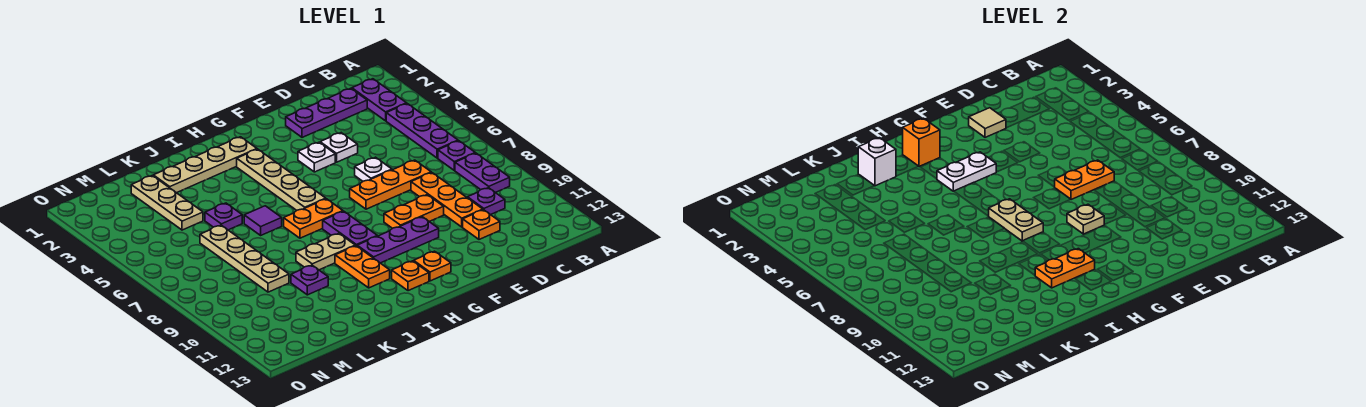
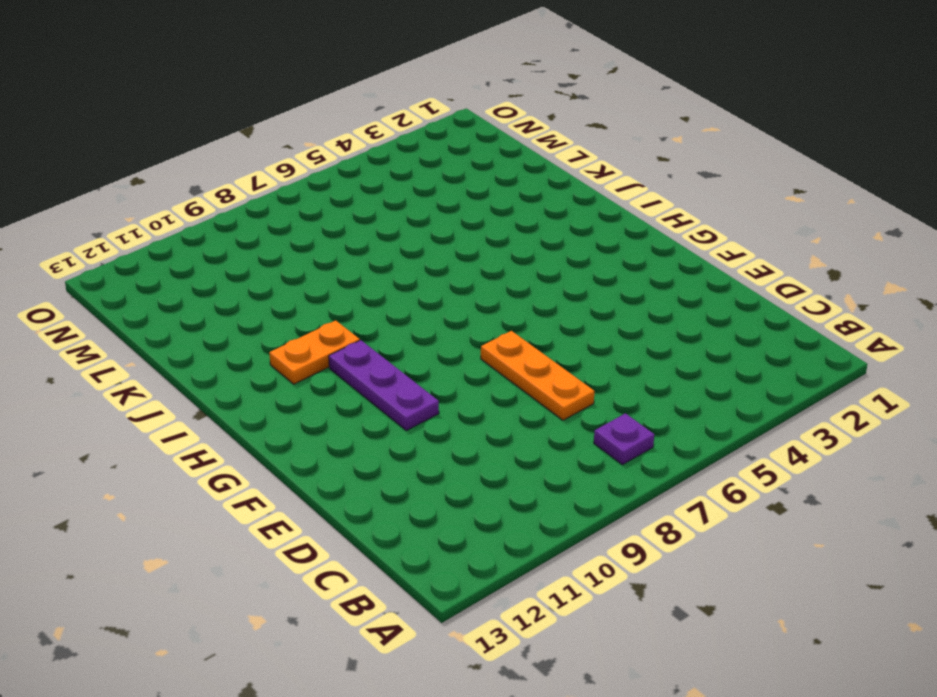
none -> purple plate B2:B3 level 1
none -> purple plate B4:B6 level 1
none -> purple plate B8:B9 level 1
none -> purple plate C2:E2 level 1

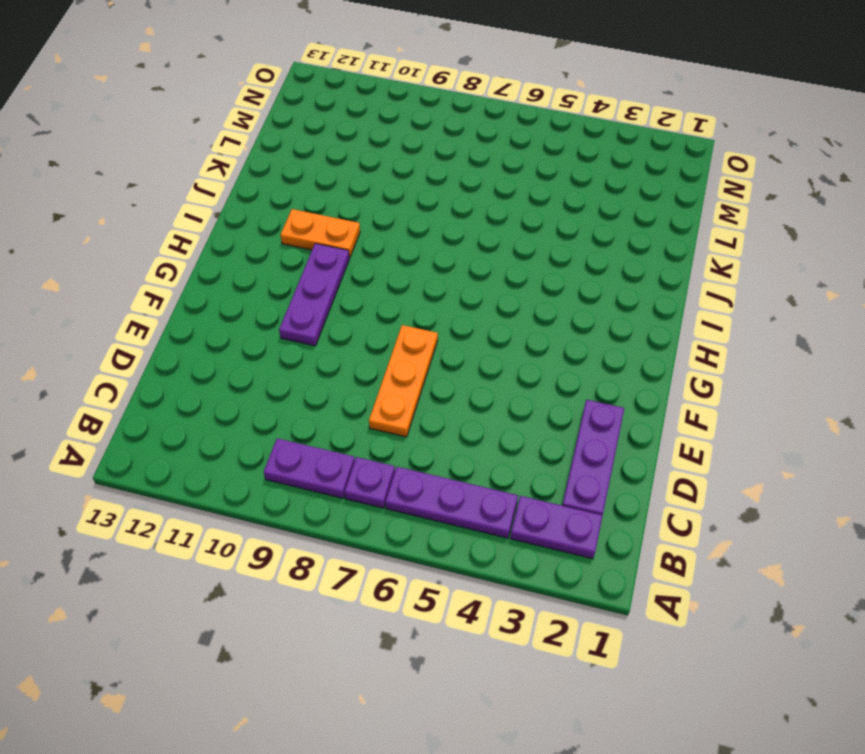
none -> purple plate C10 level 1
none -> orange plate D8:D10 level 1
none -> orange plate D11 level 1
none -> white plate E4 level 1

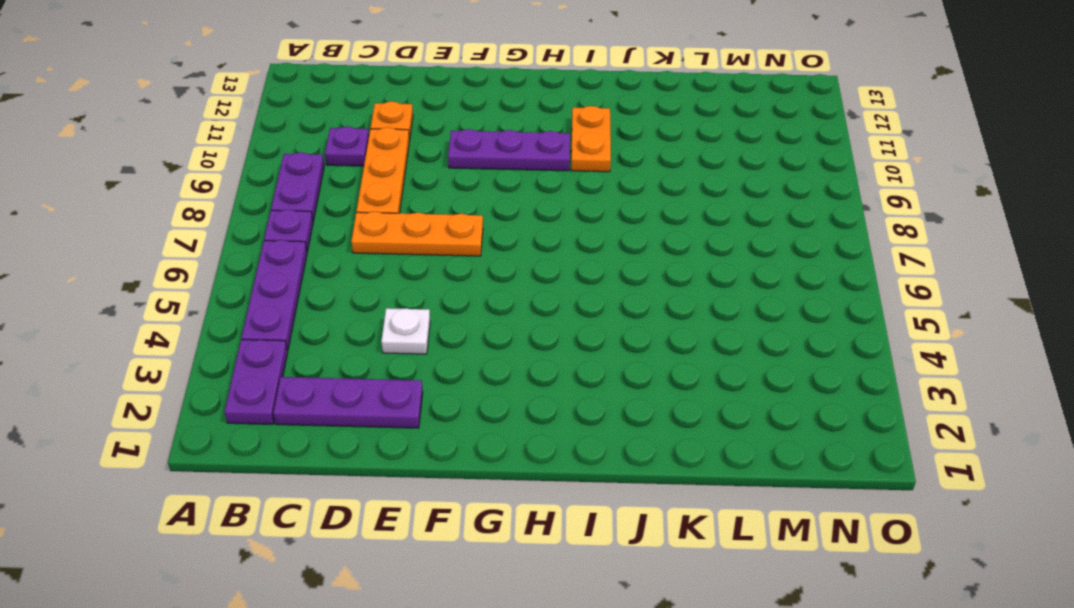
none -> white plate E6 level 1
none -> orange plate E9:F9 level 1
none -> white plate F4 level 1
none -> orange plate G12 level 1

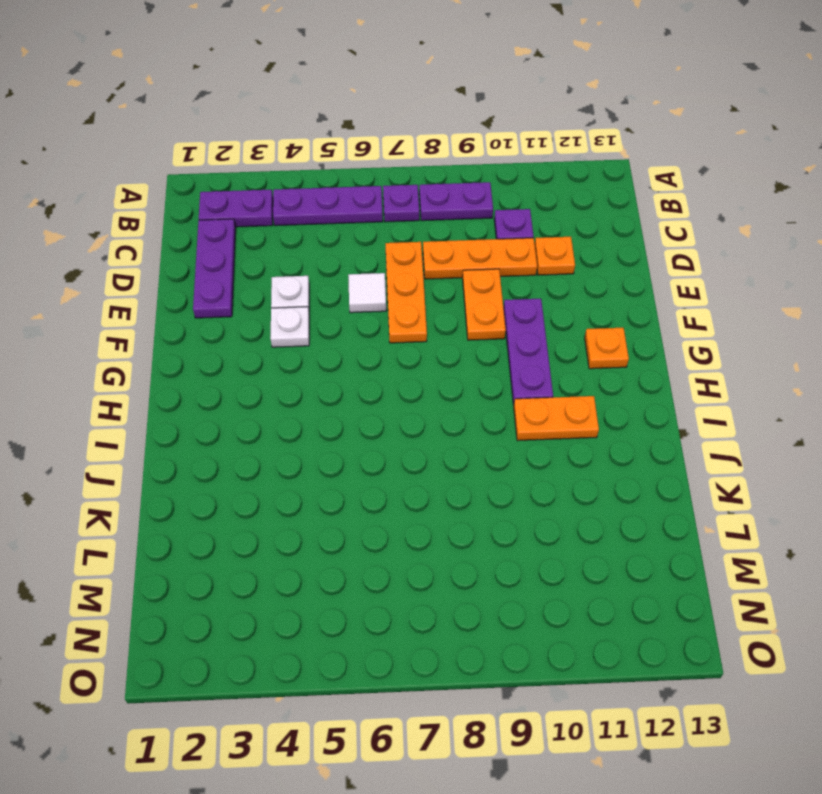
white tile E6 level 1 -> white plate E6 level 1
none -> tan plate H2:K2 level 1
none -> tan plate H3:H6 level 1
none -> orange plate H7:I7 level 1
none -> purple plate H8:H9 level 1

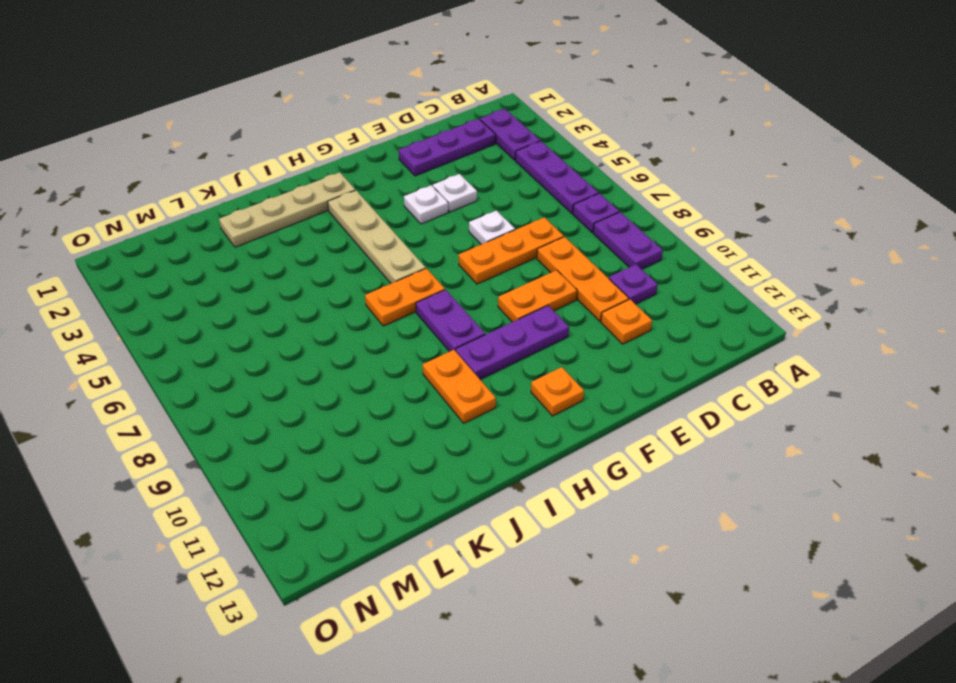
none -> orange plate H12 level 1
none -> tan plate I9:J9 level 1
none -> purple tile J6 level 1
none -> purple plate K5 level 1

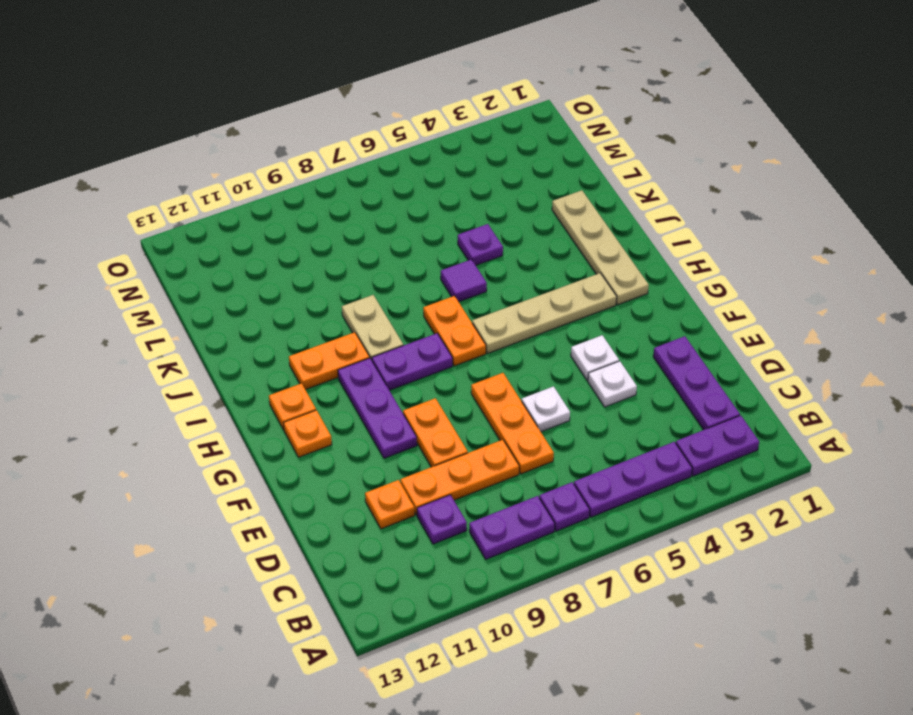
none -> purple plate K10 level 1
none -> tan plate L2:L4 level 1
none -> tan plate L6:L9 level 1
none -> orange plate D7:E7 level 2

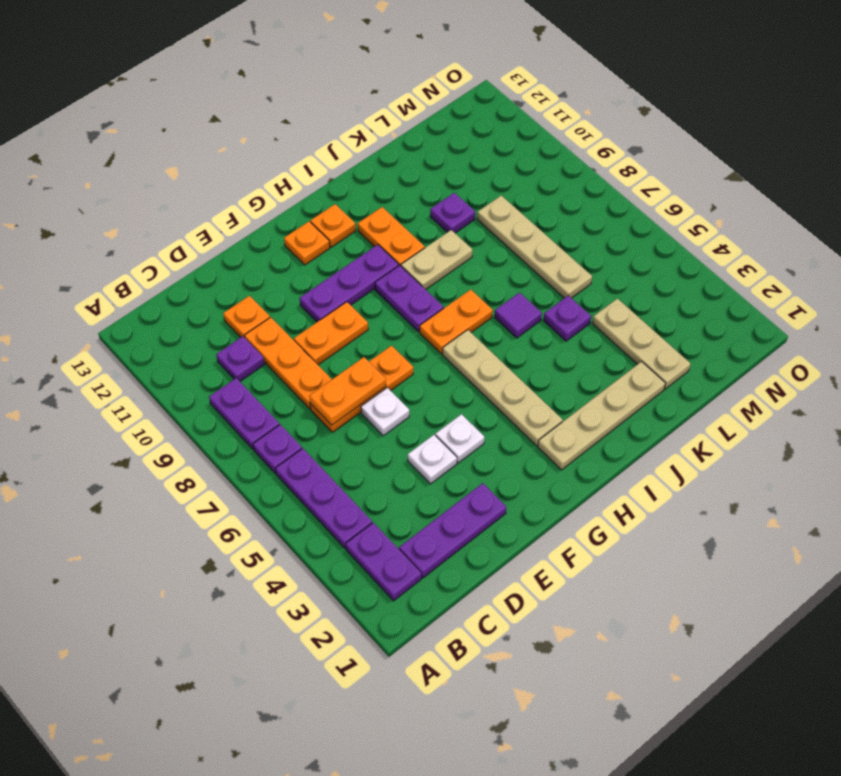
none -> tan tile E2 level 2
none -> tan plate F9 level 2
none -> white plate G4:H4 level 2
none -> orange brick H2 level 2

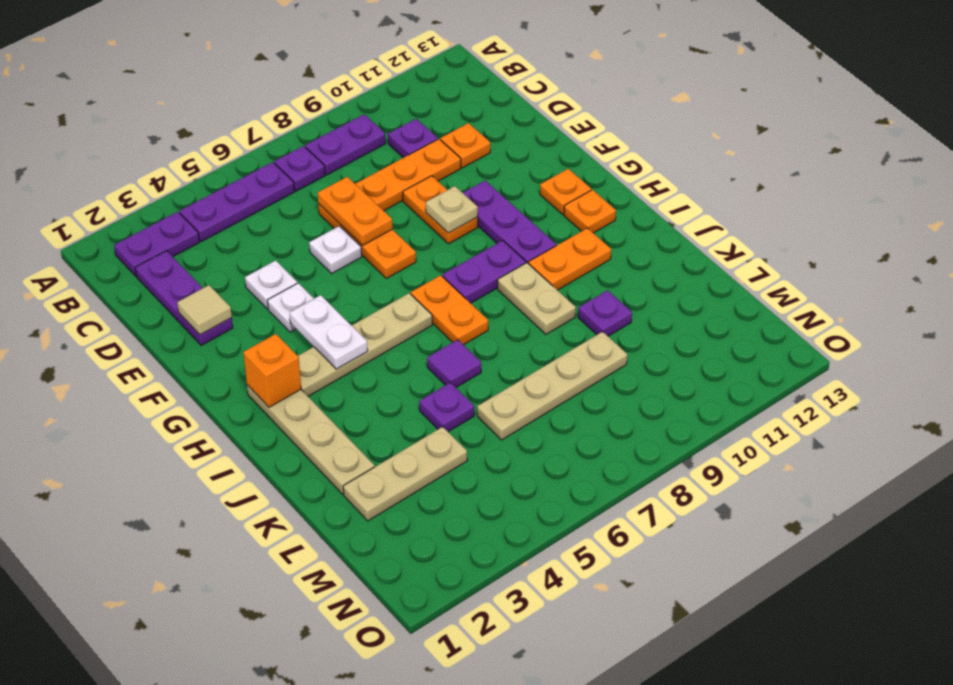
none -> tan plate H7:H8 level 2
none -> orange plate H11:I11 level 2
none -> white brick J2 level 2

